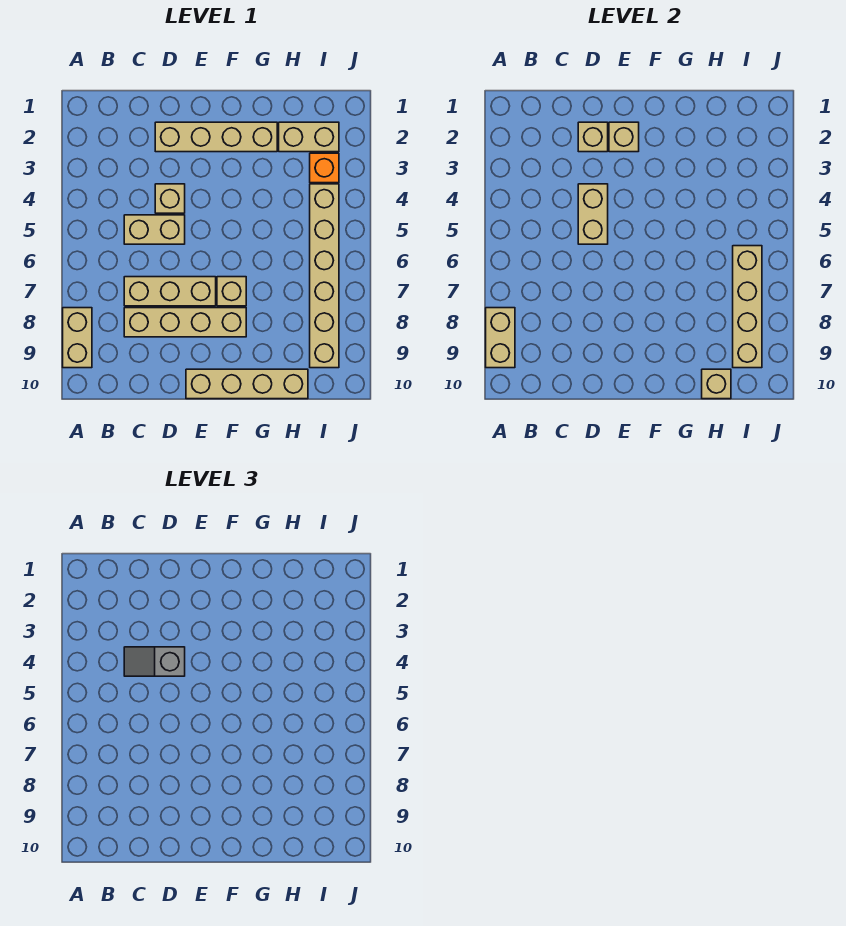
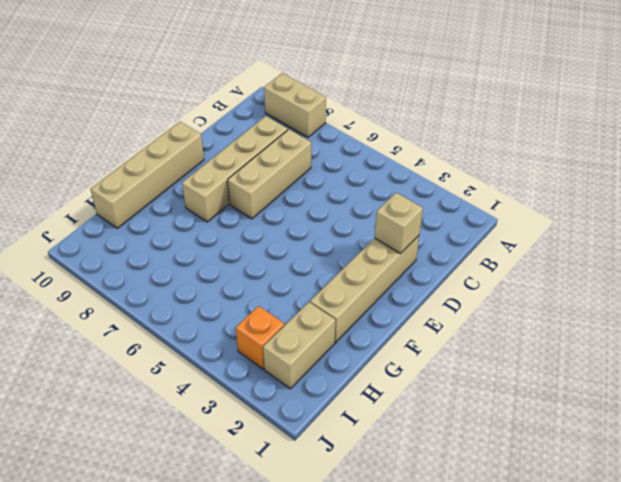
none -> tan brick C5:D5 level 1
none -> tan brick D4 level 1
none -> tan brick F7 level 1

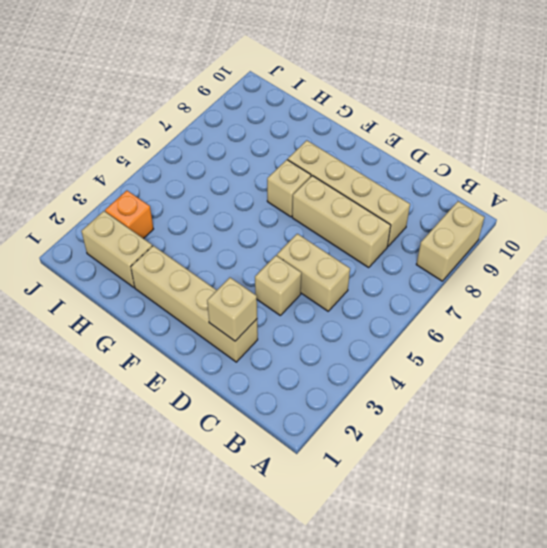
none -> tan brick E10:H10 level 1
none -> tan brick I4:I9 level 1
none -> tan brick A8:A9 level 2

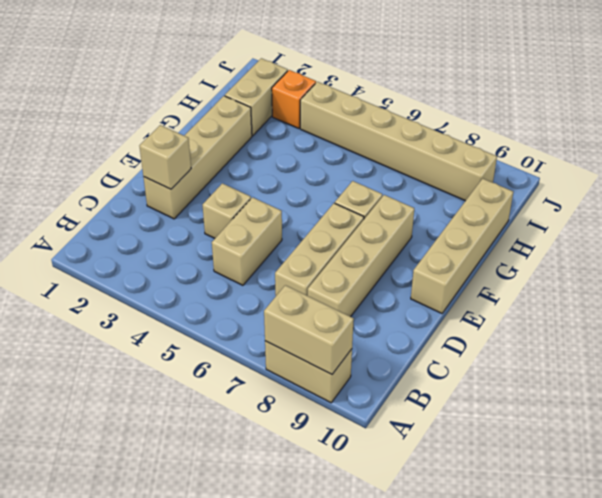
none -> tan brick D4:D5 level 2
none -> tan brick E2 level 2
none -> tan brick H10 level 2

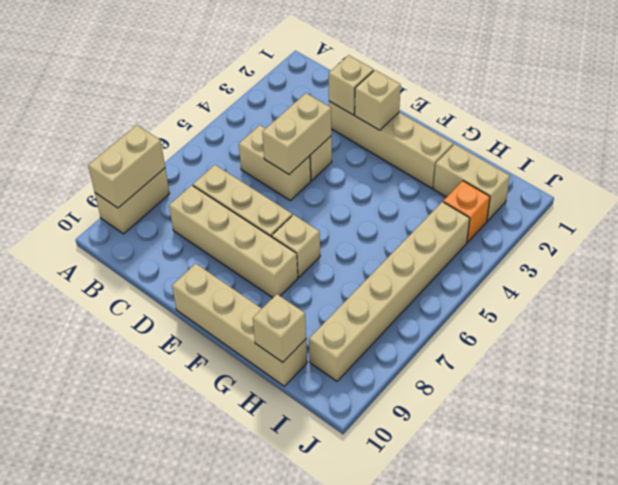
none -> tan brick I6:I9 level 2
none -> grey slope C4:D4 level 3 top D

